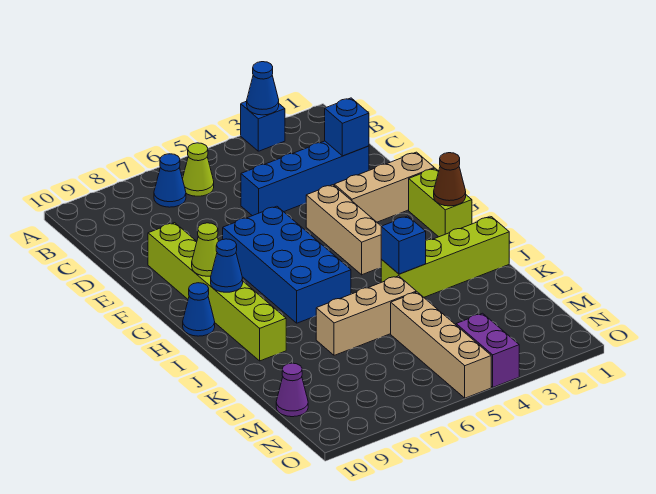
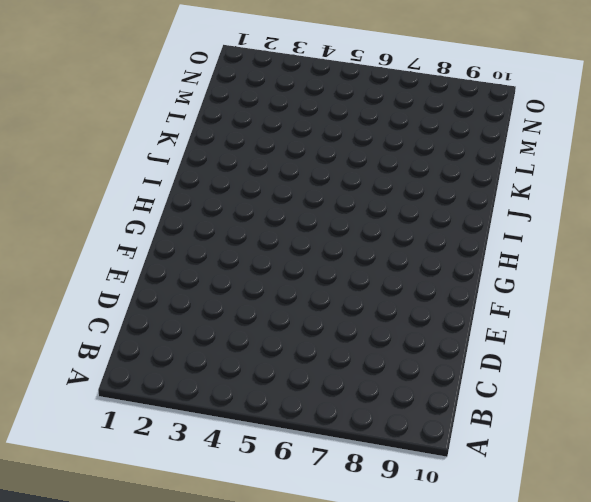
none -> blue brick A3 level 1
none -> lime cone B6 level 1
none -> blue cone B7 level 1

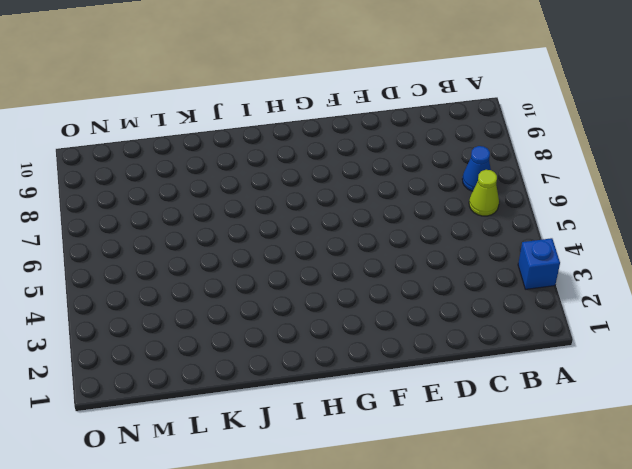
none -> blue brick D2:D5 level 1
none -> lime brick E9:J9 level 1
none -> tan brick F1:F3 level 1

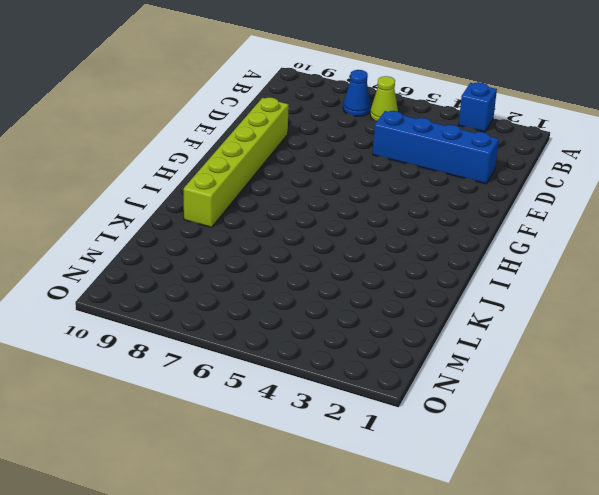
none -> tan brick F1:F3 level 1
none -> tan brick F4:H4 level 1
none -> blue brick F6:I7 level 1

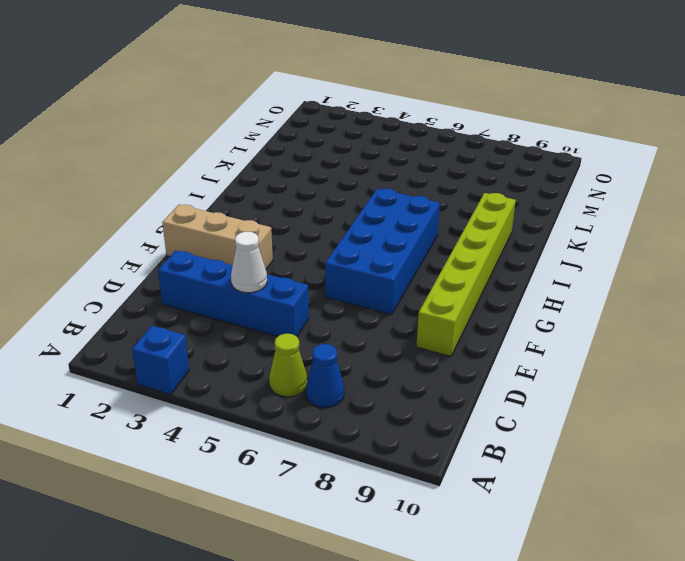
white cone D4 level 2 -> none
none -> tan brick F4:H4 level 1
none -> lime brick G1:H1 level 1
none -> blue cone H10 level 1

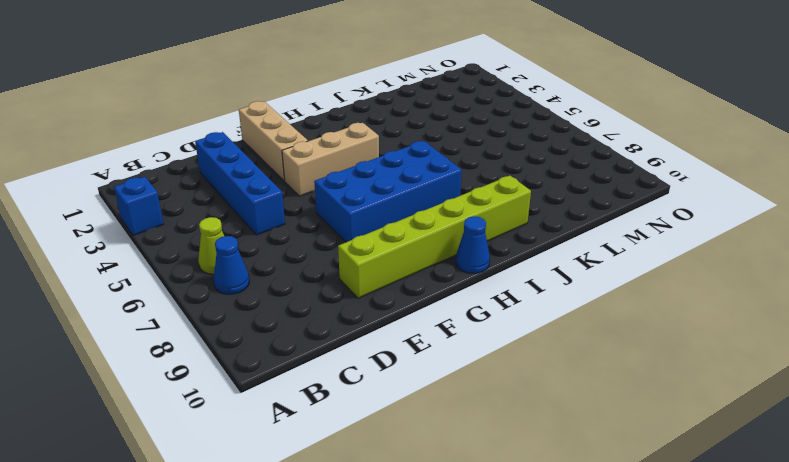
none -> lime brick G1:H1 level 1
none -> lime brick J1:J4 level 1
none -> tan brick K5:K7 level 1

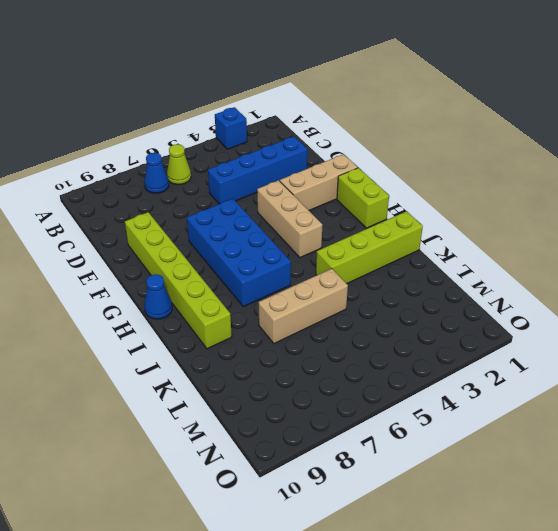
none -> tan brick L5:O5 level 1
none -> purple cone M10 level 1
none -> purple brick N4:O4 level 1

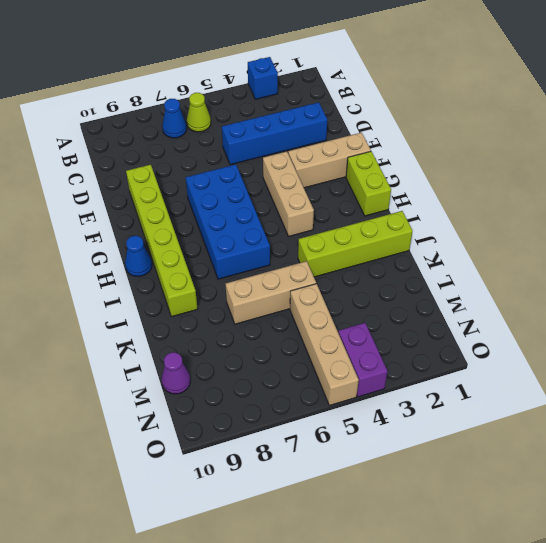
none -> blue cone A3 level 2
none -> blue brick D2 level 2
none -> lime cone G9 level 2

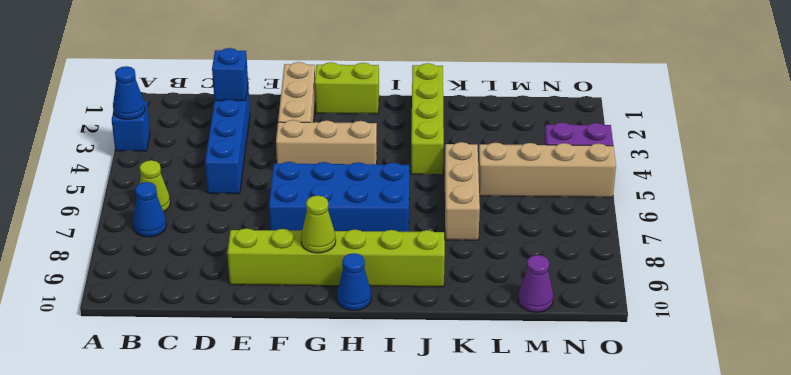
none -> brown cone H1 level 2
none -> blue cone H9 level 2
none -> blue brick J4 level 2

